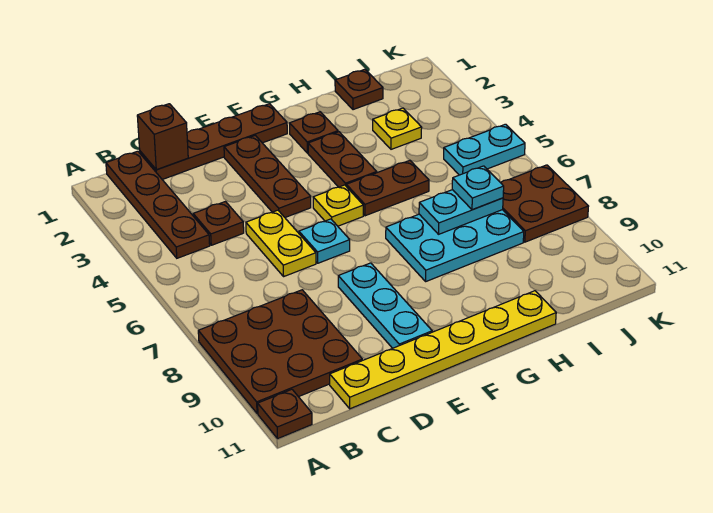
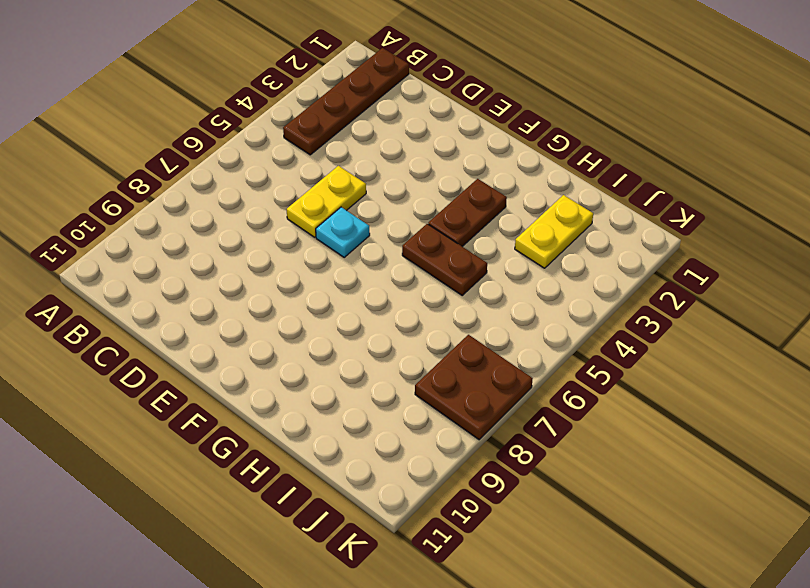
yellow plate I2:I3 level 1 -> yellow plate I3 level 1
none -> brown plate A8:C10 level 1
none -> brown plate A11 level 1
none -> brown plate C1:F1 level 1

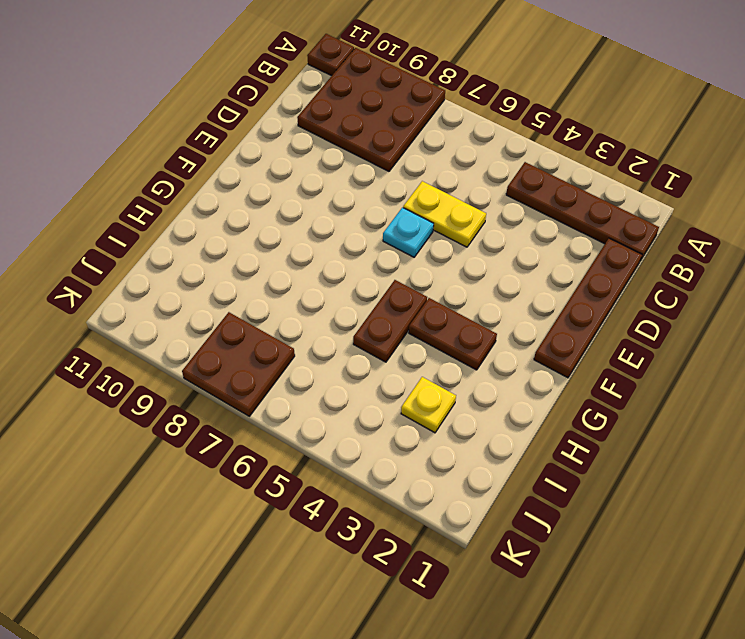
none -> brown plate C4 level 1
none -> yellow plate C11:H11 level 1
none -> brown plate E2:E4 level 1

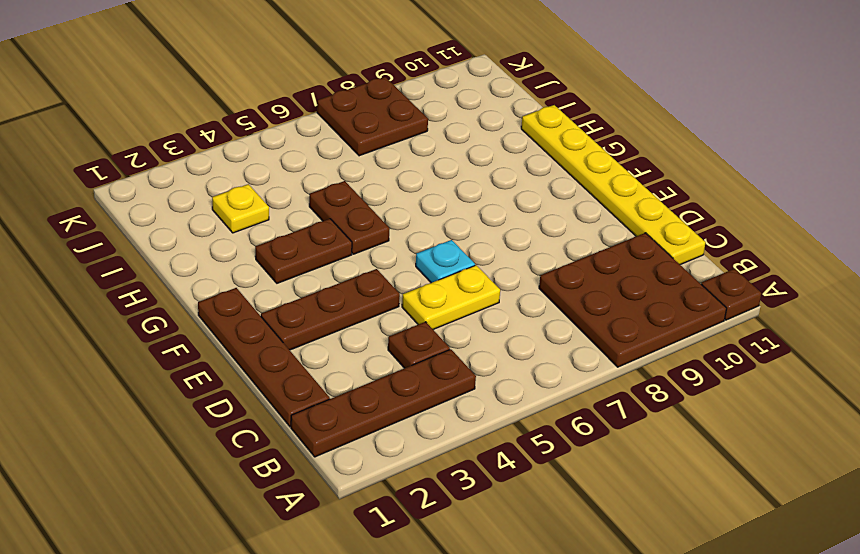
none -> cyan plate E8:E10 level 1
none -> yellow plate F5 level 1
none -> brown plate G2 level 1

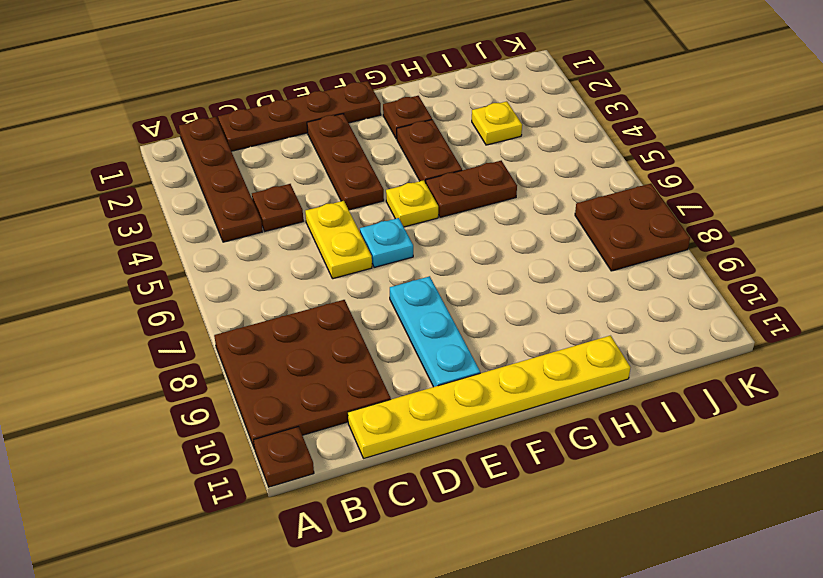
none -> cyan plate G7:I8 level 1
none -> brown plate I1 level 1
none -> cyan plate J5:K5 level 1

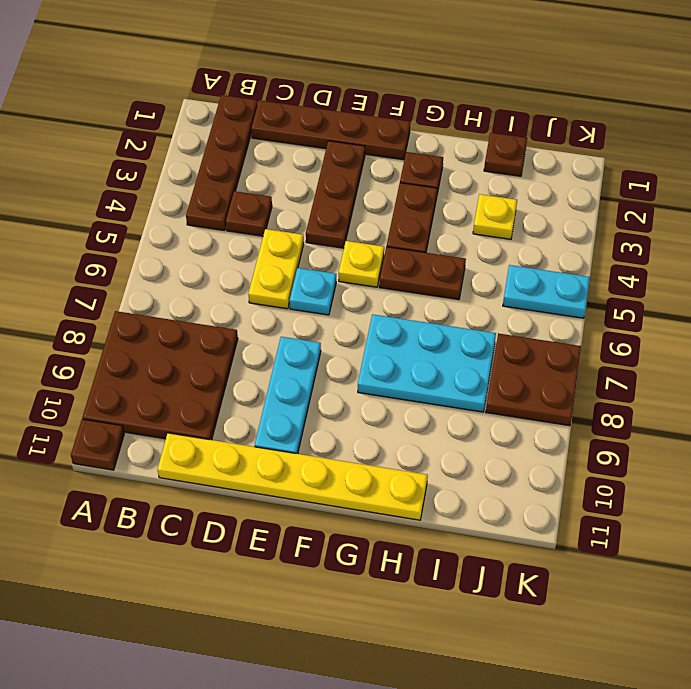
none -> brown brick C1 level 2
none -> cyan plate H7:I7 level 2
none -> cyan plate I7 level 3

